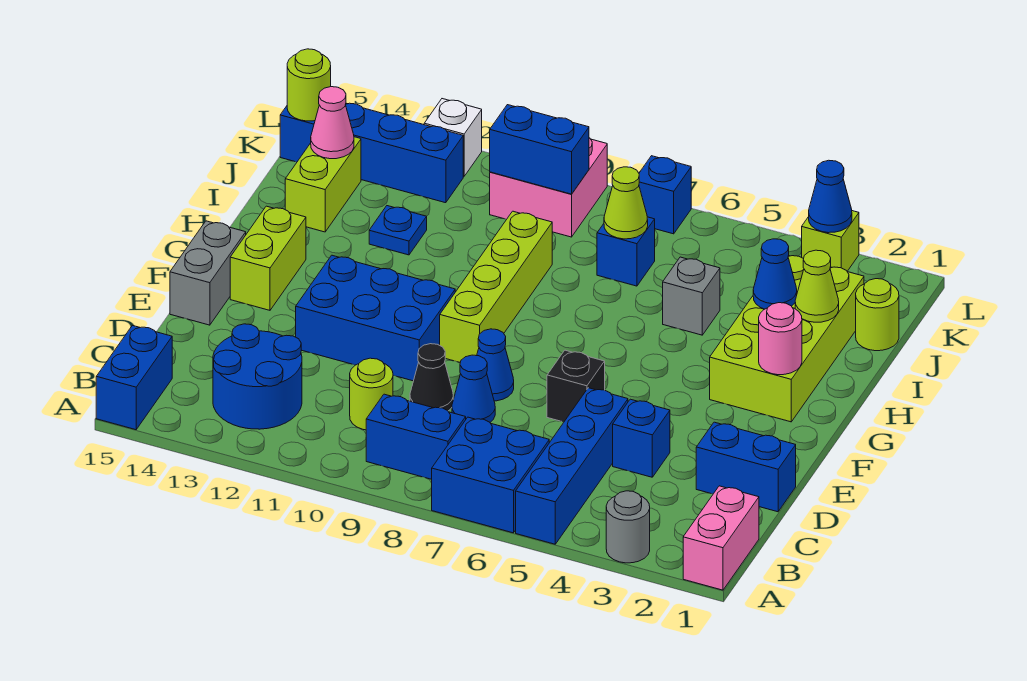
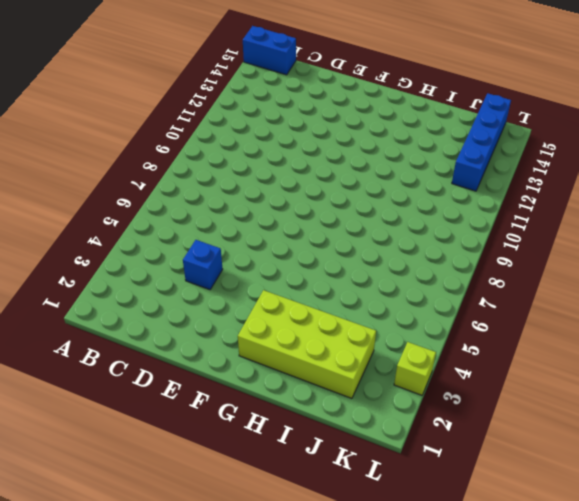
none -> pink brick A1:B1 level 1
none -> grey round brick A3 level 1
none -> blue brick A5:D5 level 1
none -> blue brick A6:B7 level 1

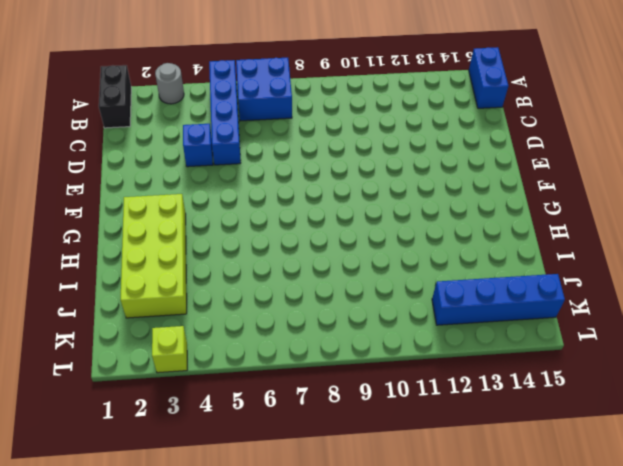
black brick A1:B1 level 1 -> pink brick A1:B1 level 1
none -> blue brick B8:B9 level 1
none -> blue round brick B12:C13 level 1
none -> lime round brick C10 level 1
none -> blue brick D1:D2 level 1

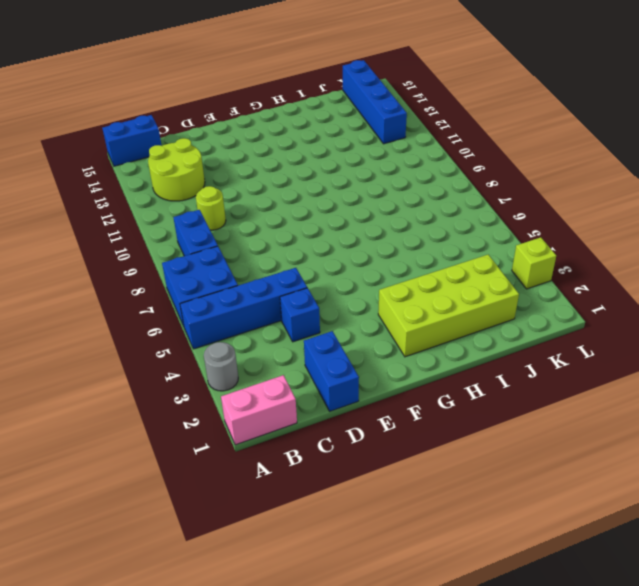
lime round brick B12:C13 level 1 -> blue round brick B12:C13 level 1
none -> blue cone D8 level 1
none -> black cone D9 level 1
none -> black brick E6 level 1
none -> blue cone E8 level 1

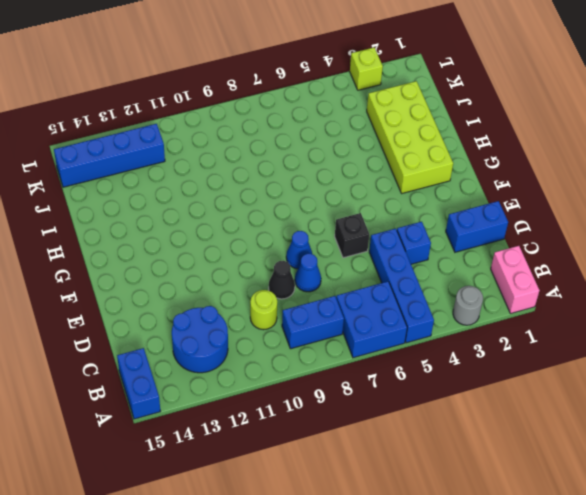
none -> blue brick E10:F12 level 1
none -> grey brick E15:F15 level 1
none -> lime brick F9:I9 level 1
none -> lime brick F14:G14 level 1

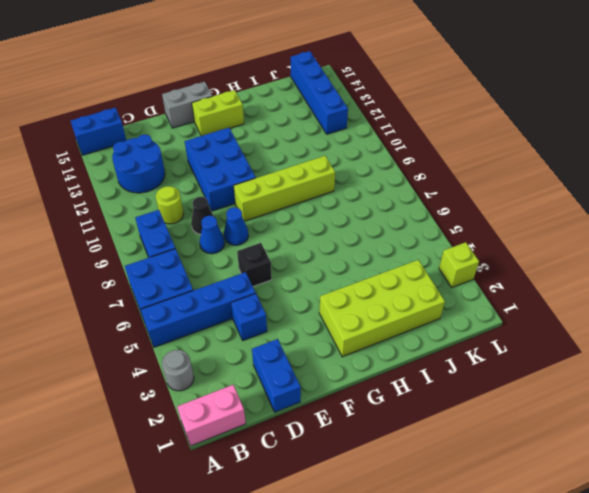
none -> grey brick I5 level 1
none -> blue plate I12 level 1
none -> lime brick I14:J14 level 1
none -> lime round brick J1 level 1

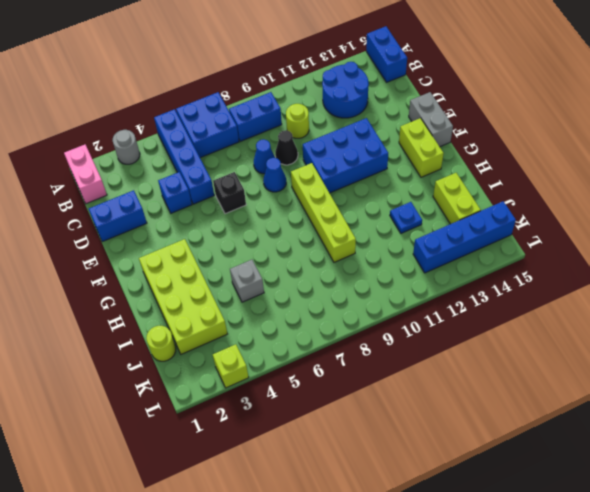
none -> blue brick J7 level 1
none -> pink brick K9:L10 level 1
none -> blue brick L7 level 1
none -> white brick L12 level 1

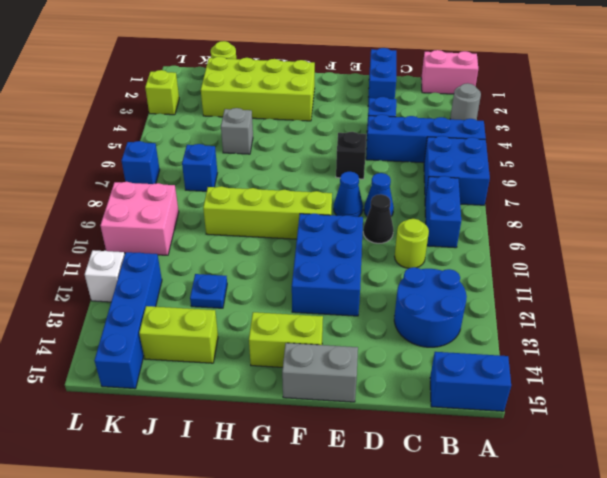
none -> pink round brick G2 level 2
none -> lime cone I2 level 2
none -> blue cone I3 level 2
none -> lime cone J7 level 2

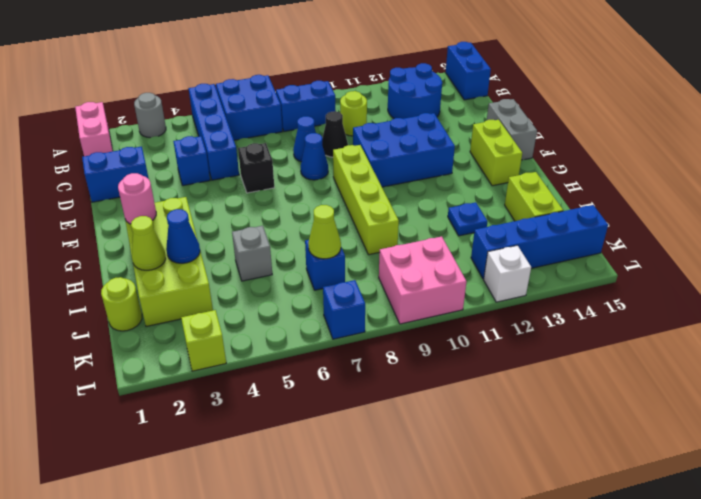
none -> pink cone J14 level 2
none -> blue brick K9:K10 level 2
none -> lime round brick K15 level 2
none -> blue cone L3 level 2

